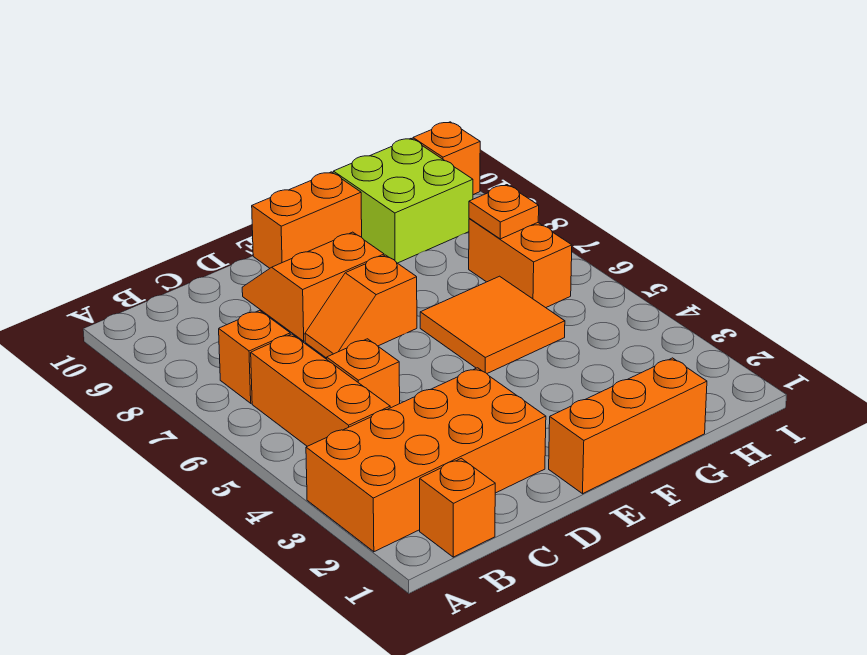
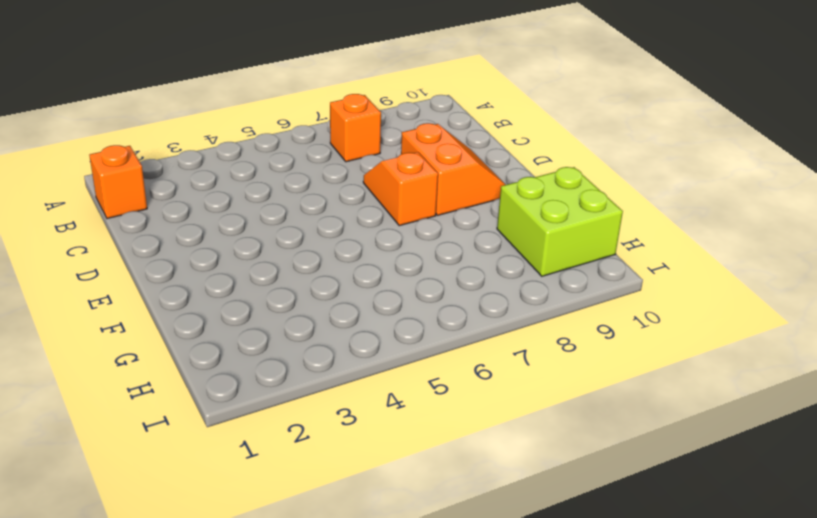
none -> orange brick A2:D3 level 1
none -> orange brick B4:B6 level 1
none -> orange brick C5 level 1

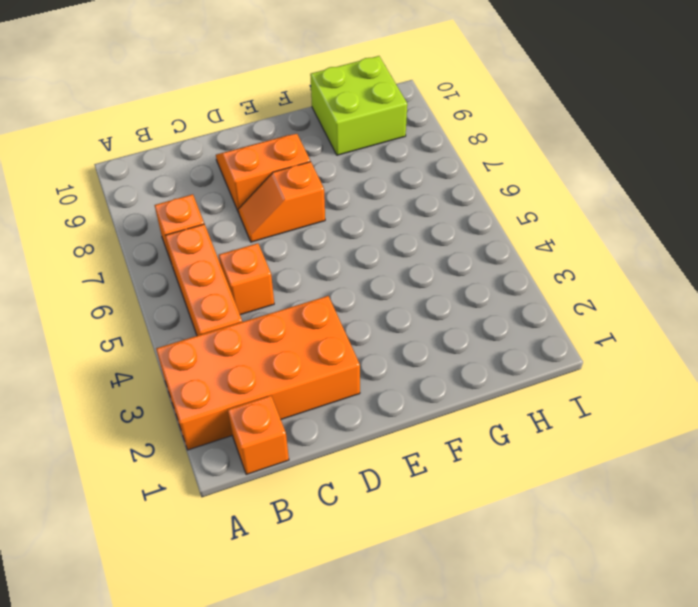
none -> orange brick E1:G1 level 1
none -> orange brick E10:F10 level 1
none -> orange tile F5:G6 level 1

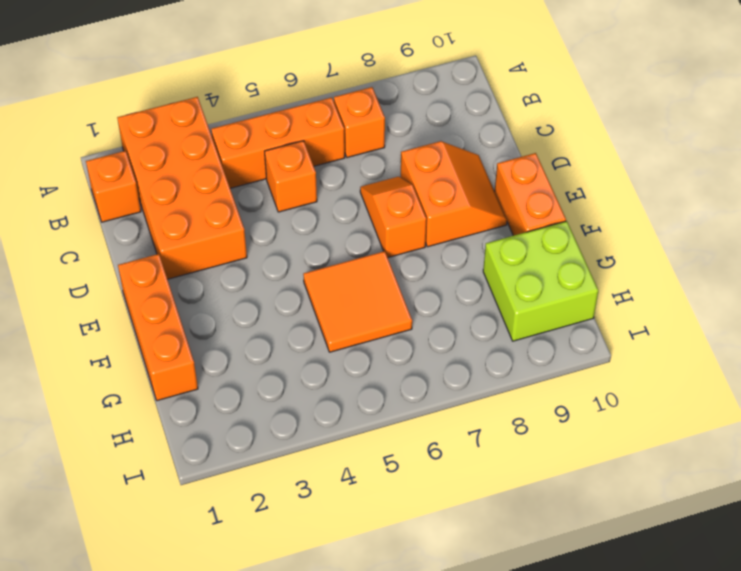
none -> orange brick H6:H7 level 1
none -> orange brick I10 level 1
none -> orange plate H7 level 2

